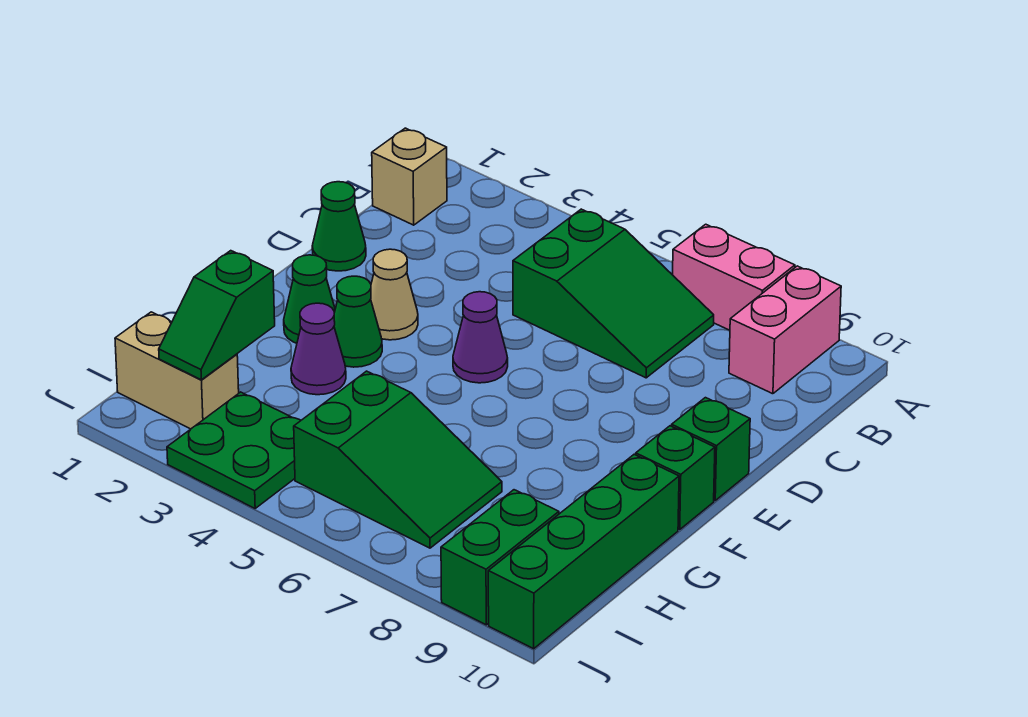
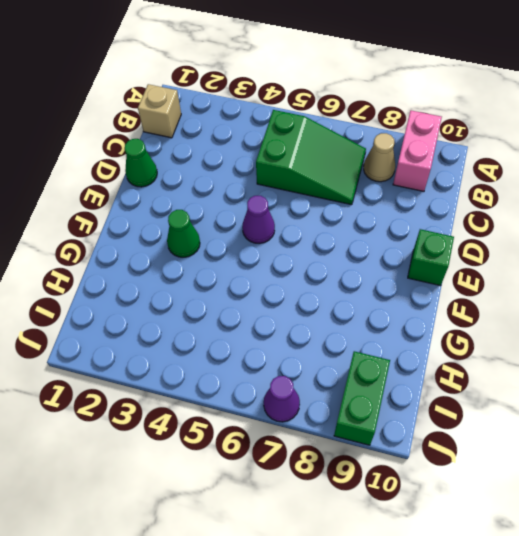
tan cone B8 level 1 -> tan cone E3 level 1
purple cone J7 level 1 -> purple cone G3 level 1
none -> pink brick A7:A8 level 1
none -> green cone F2 level 1
none -> green brick F10 level 1

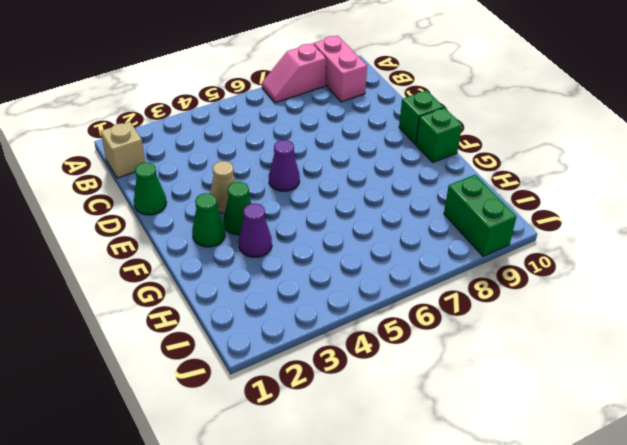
pink slope A7:A8 level 1 top 8 -> pink brick A7:A8 level 1
none -> green slope B5:C7 level 1 top 5
none -> green brick G10:J10 level 1
none -> green slope H5:I7 level 1 top 5

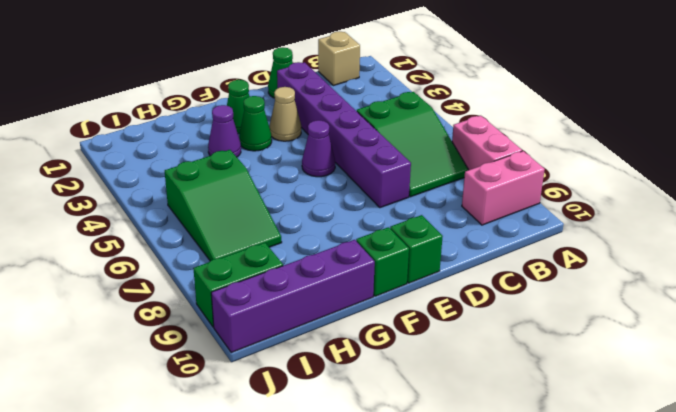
purple brick D2:D7 level 1 -> none
purple brick G10:J10 level 1 -> green brick G10:J10 level 1
none -> tan brick I1:I2 level 1
none -> green plate I3:J4 level 1
none -> green slope H2:I2 level 2 top H

